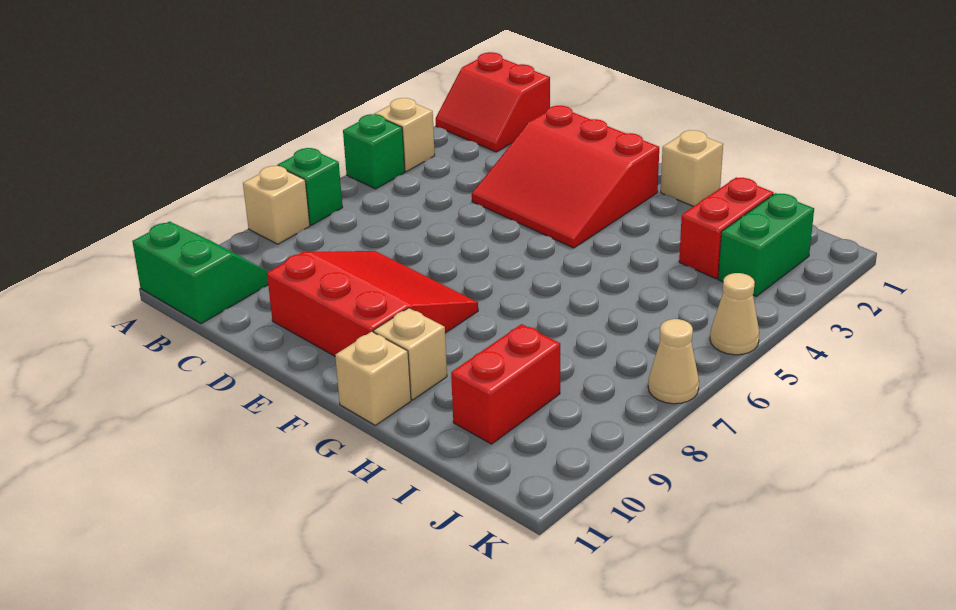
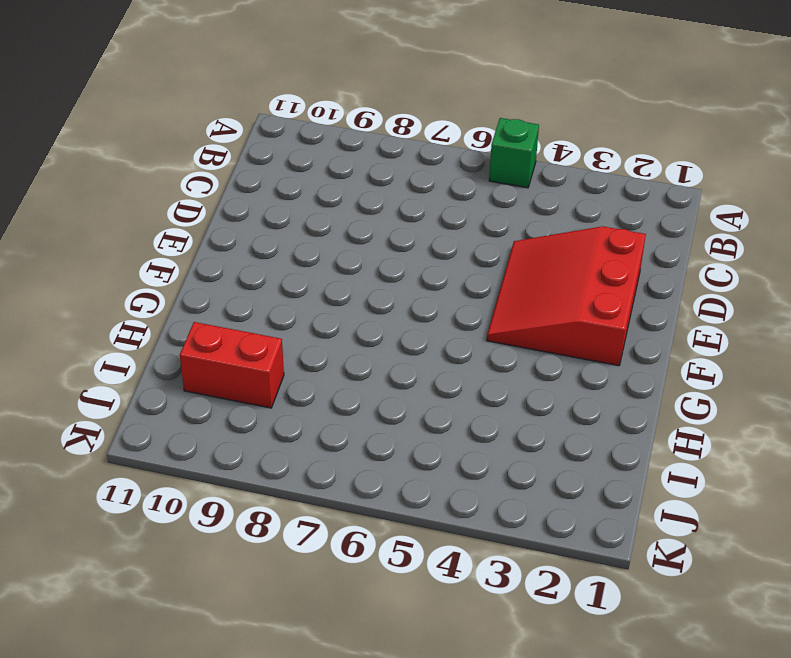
none -> red slope A1:B2 level 1 top 1
none -> tan brick A4 level 1
none -> green brick A7 level 1

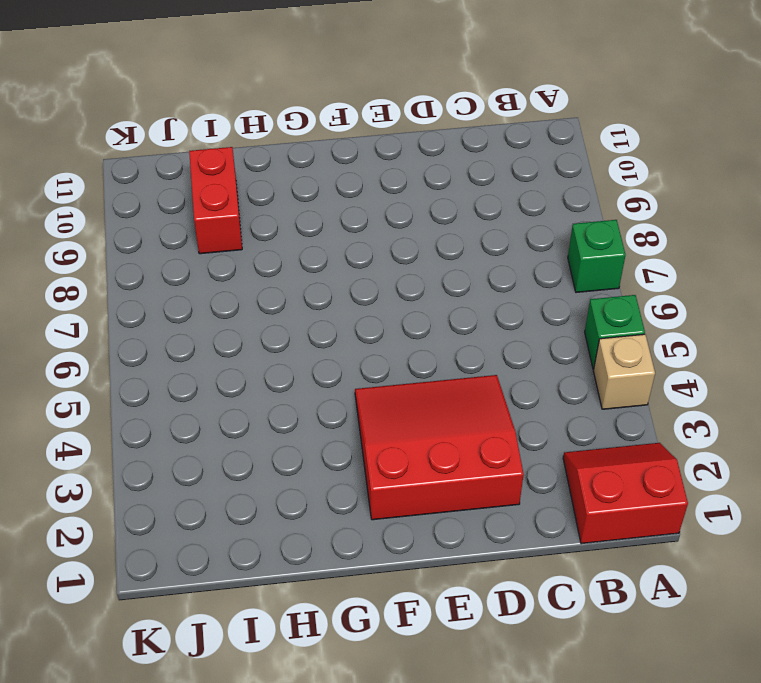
none -> tan brick A8 level 1
none -> green slope A10:B11 level 1 top 11
none -> red slope D8:F10 level 1 top 10

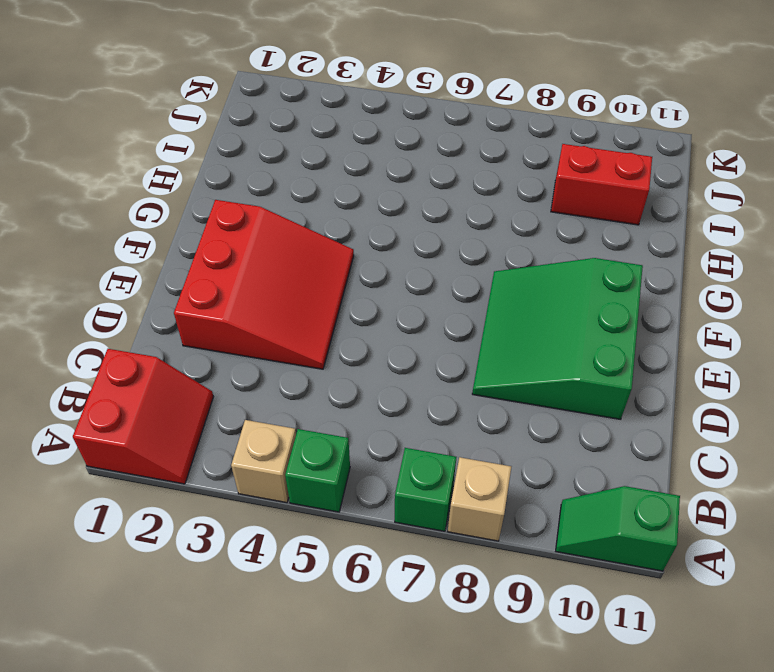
green slope A10:A11 level 1 top 11 -> green slope A10:B11 level 1 top 11
green slope D8:F10 level 1 top 10 -> red slope D8:F10 level 1 top 10
none -> tan brick G1 level 1
none -> tan brick G10 level 1
none -> tan brick G11 level 1

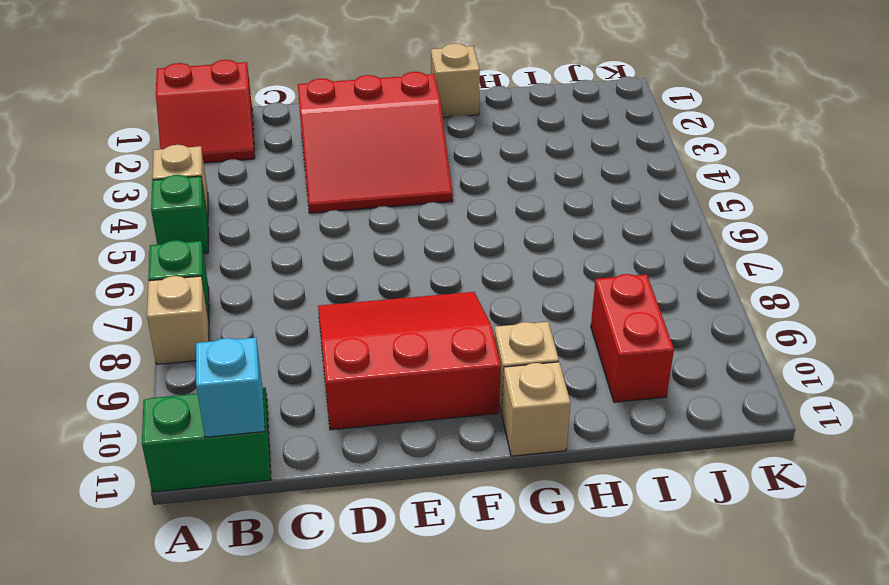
cyan brick B11 level 2 -> none
none -> red brick I2:I3 level 1
none -> green brick J2:J3 level 1
none -> tan cone K5 level 1

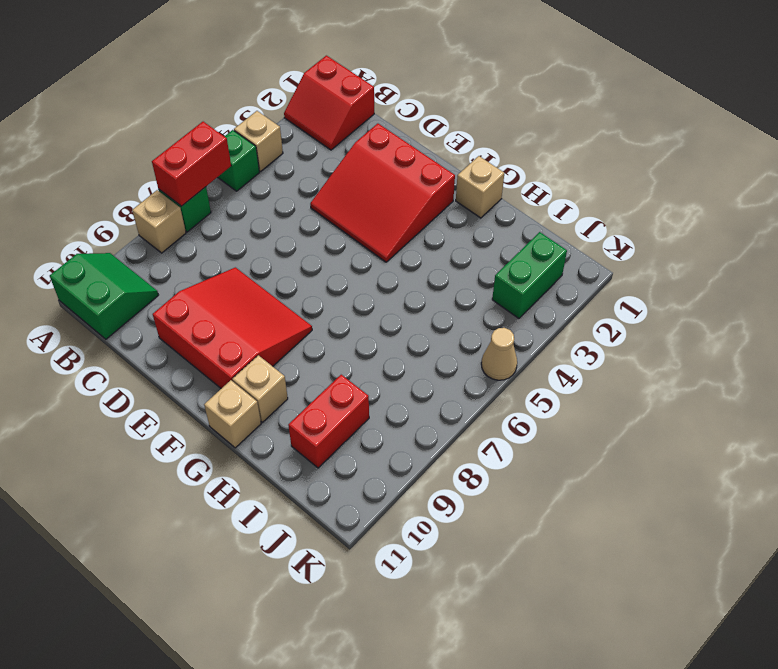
red brick A6:A7 level 2 -> red brick I2:I3 level 1
none -> tan cone K7 level 1

